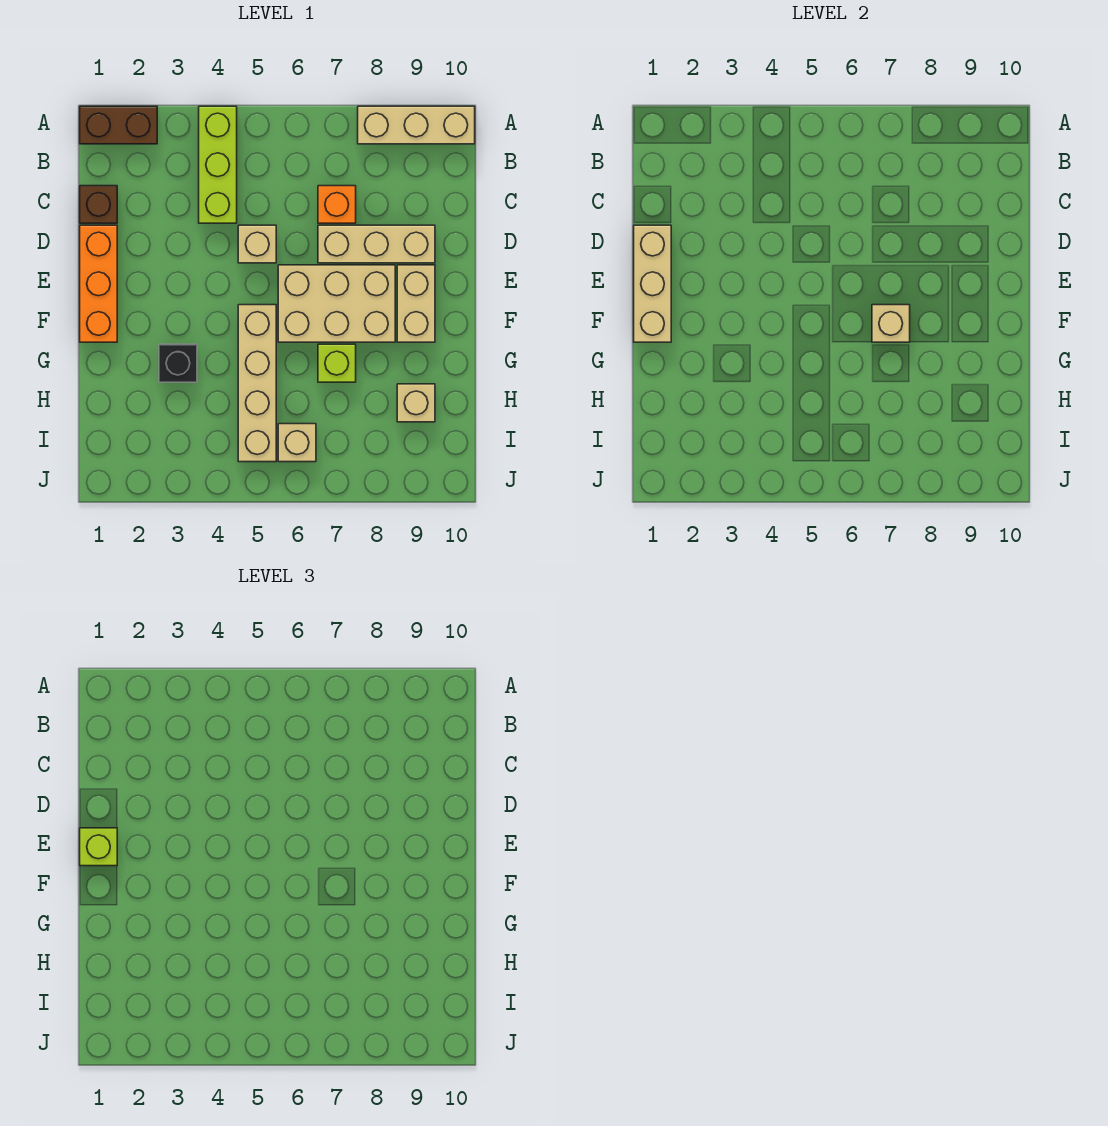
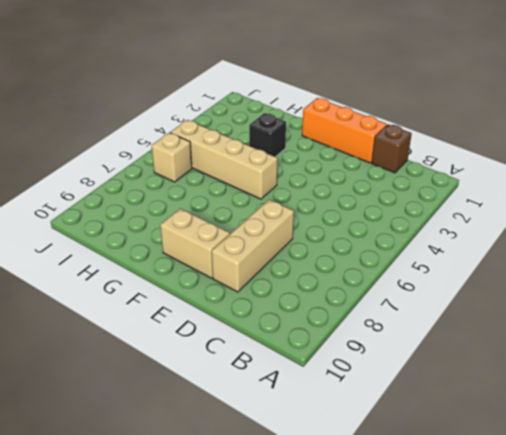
none -> brown brick A1:A2 level 1
none -> lime brick A4:C4 level 1
none -> tan brick A8:A10 level 1

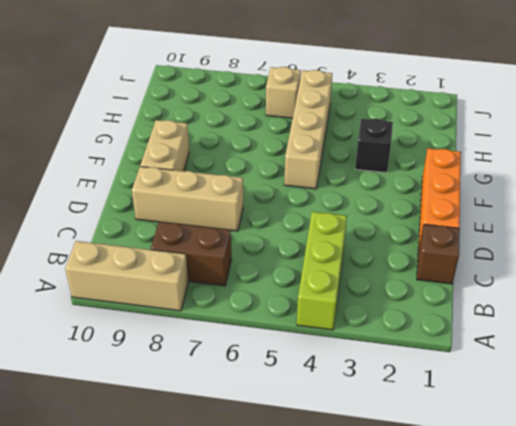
brown brick B7:B8 level 1 -> brown brick A1:A2 level 1
none -> orange brick C7 level 1
none -> tan brick D5 level 1
none -> tan brick E6:F8 level 1

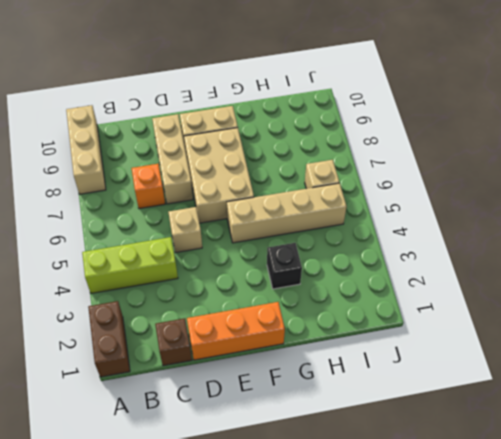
none -> lime brick G7 level 1
none -> tan brick H9 level 1
none -> tan brick D1:F1 level 2

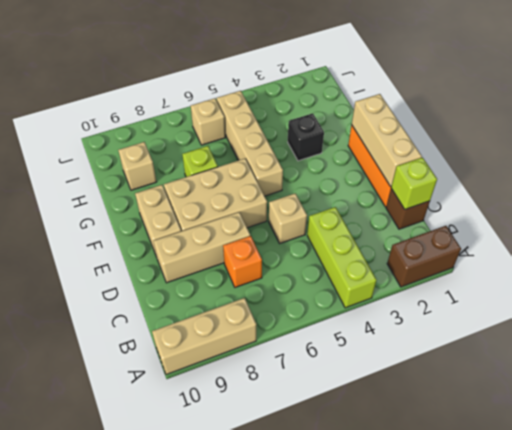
lime brick C1 level 2 -> lime brick E1 level 3
none -> tan brick F7 level 2

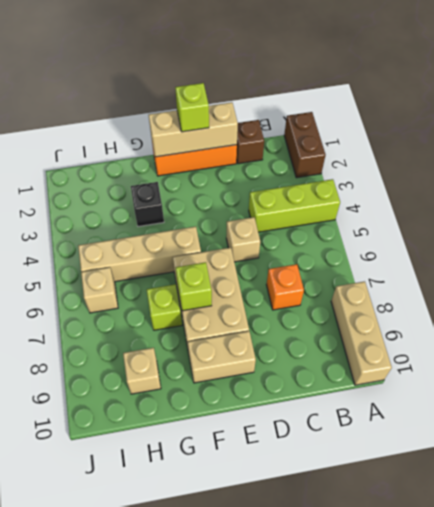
lime brick F7 level 2 -> tan brick F7 level 2
none -> tan brick D7:D9 level 1

